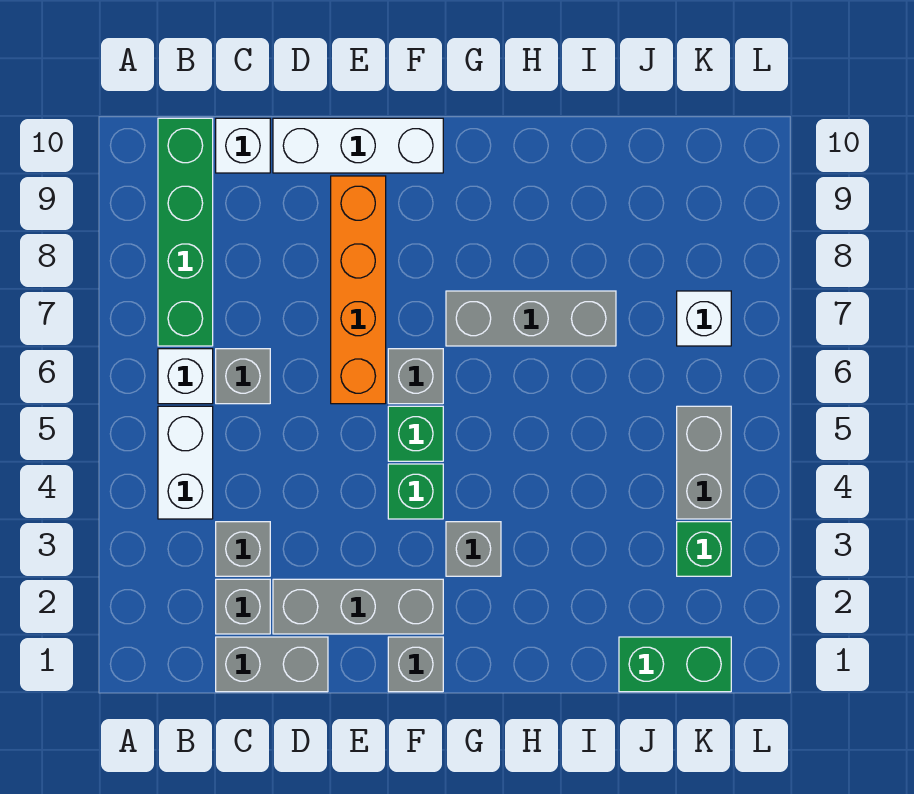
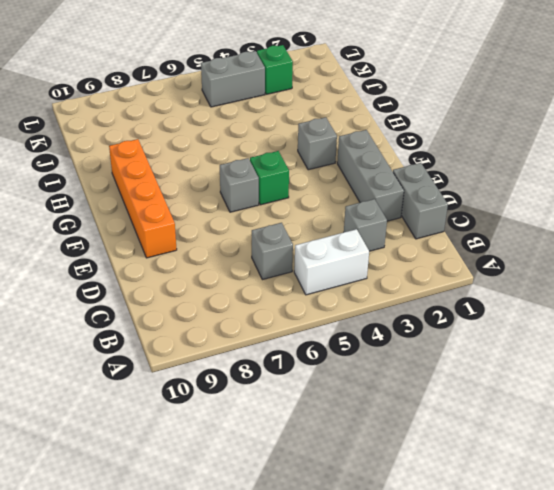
orange brick E9:H9 level 1 -> orange brick E6:E9 level 1
none -> white brick B6 level 1
none -> green brick B7:B10 level 1
none -> grey brick C2 level 1

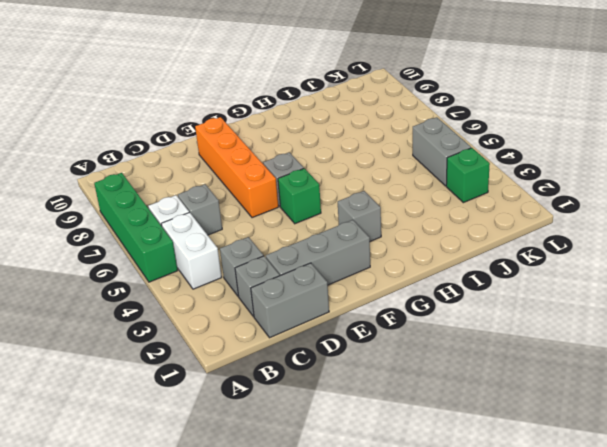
green brick A5:A8 level 1 -> green brick B7:B10 level 1
none -> white brick C10 level 1
none -> white brick D10:F10 level 1
none -> grey brick F1 level 1

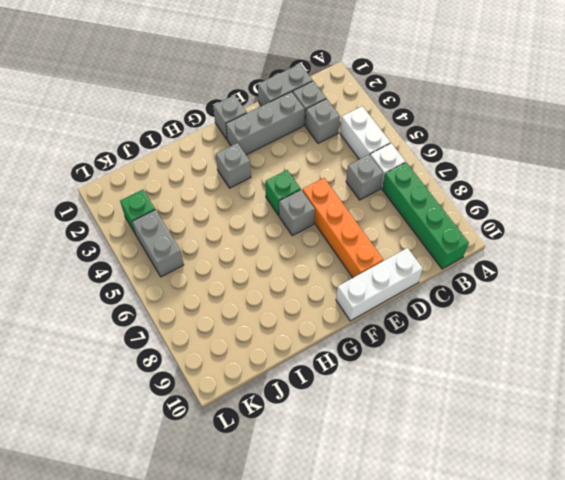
none -> white brick C10 level 1
none -> green brick F4 level 1
none -> grey brick G7:I7 level 1

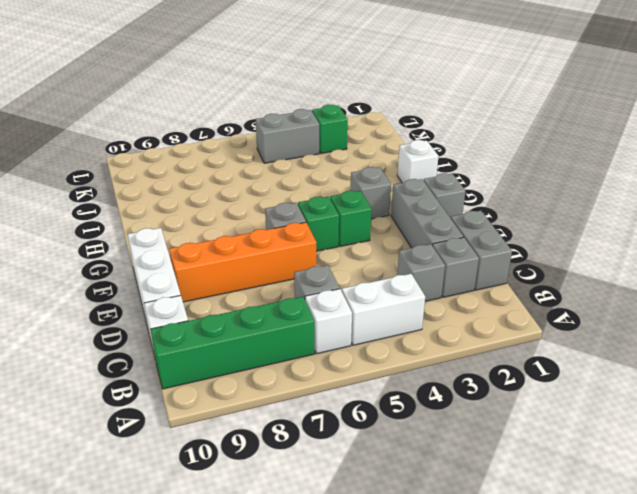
white brick H1 level 1 -> white brick K7 level 1
none -> grey brick G7:I7 level 1
none -> green brick J1:K1 level 1

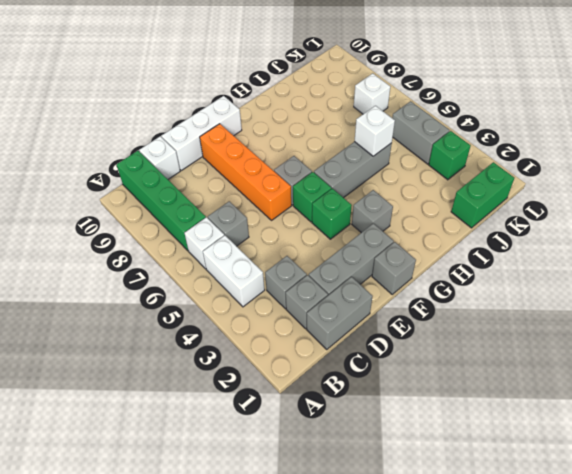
grey brick G5:I5 level 1 -> grey brick G7:I7 level 1
white brick I5 level 2 -> none

